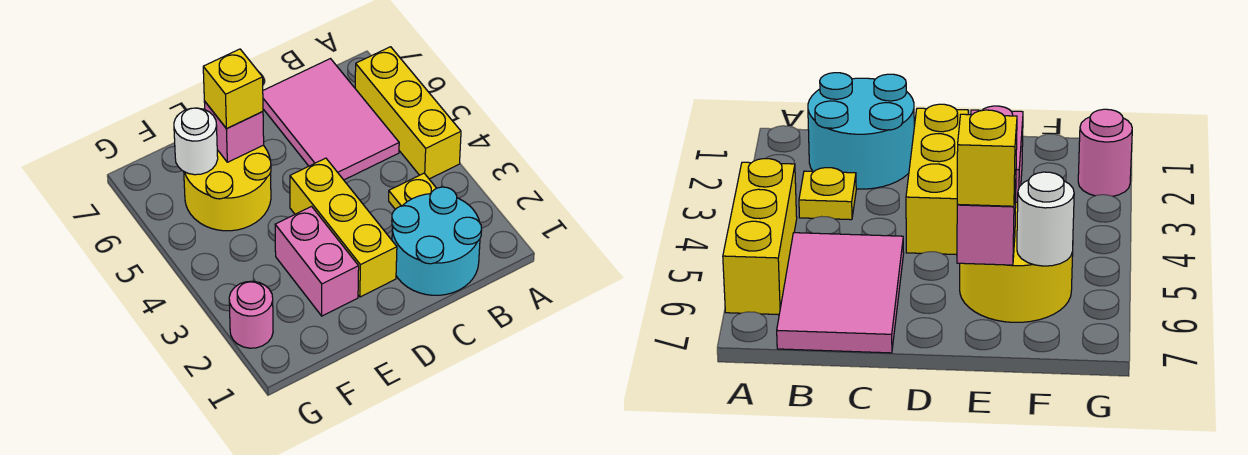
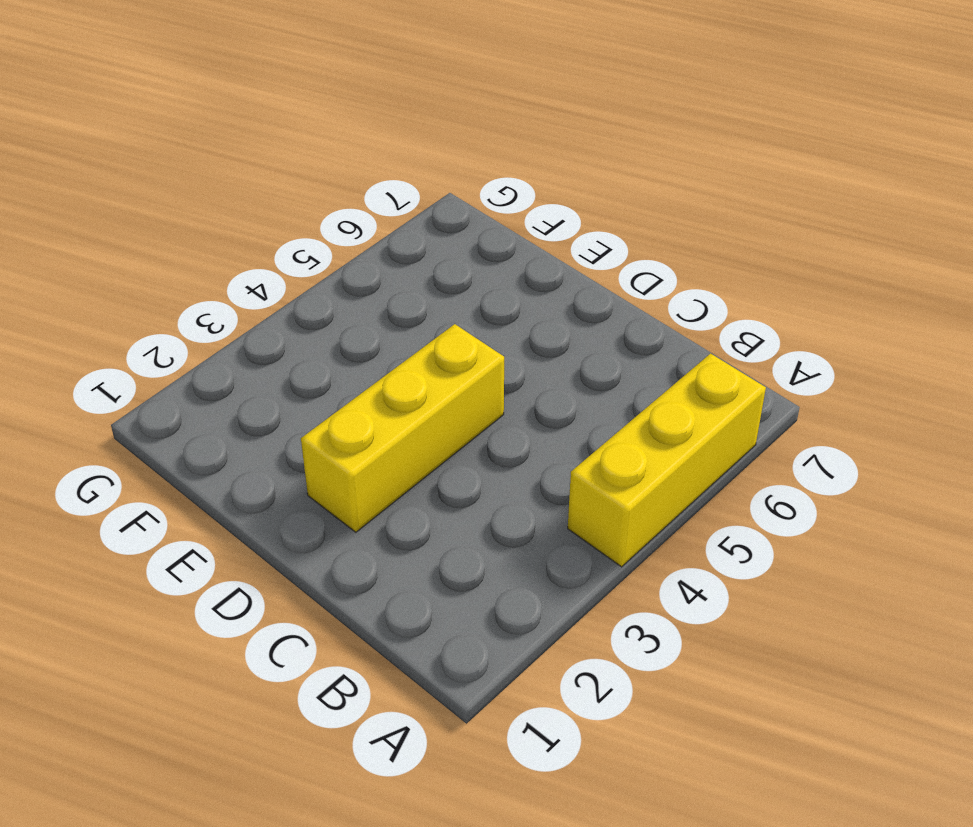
none -> cyan round brick B1:C2 level 1
none -> yellow plate B3 level 1

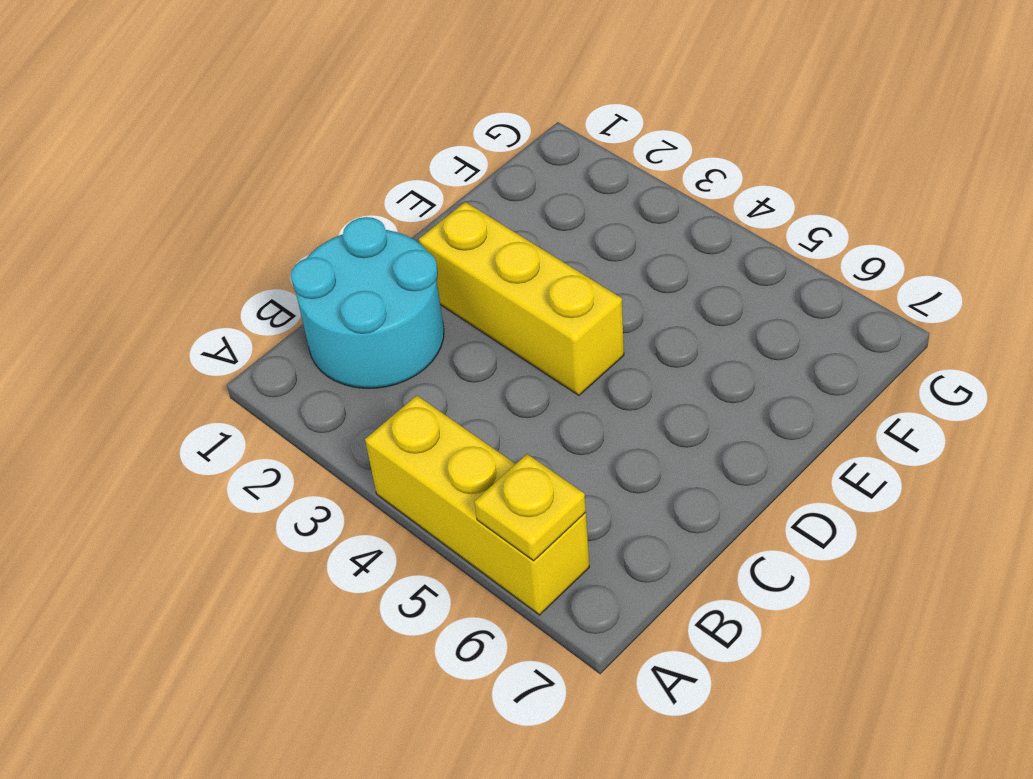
yellow plate A6 level 2 -> yellow plate B3 level 1
none -> pink tile B5:C7 level 1
none -> pink brick E2:E3 level 1

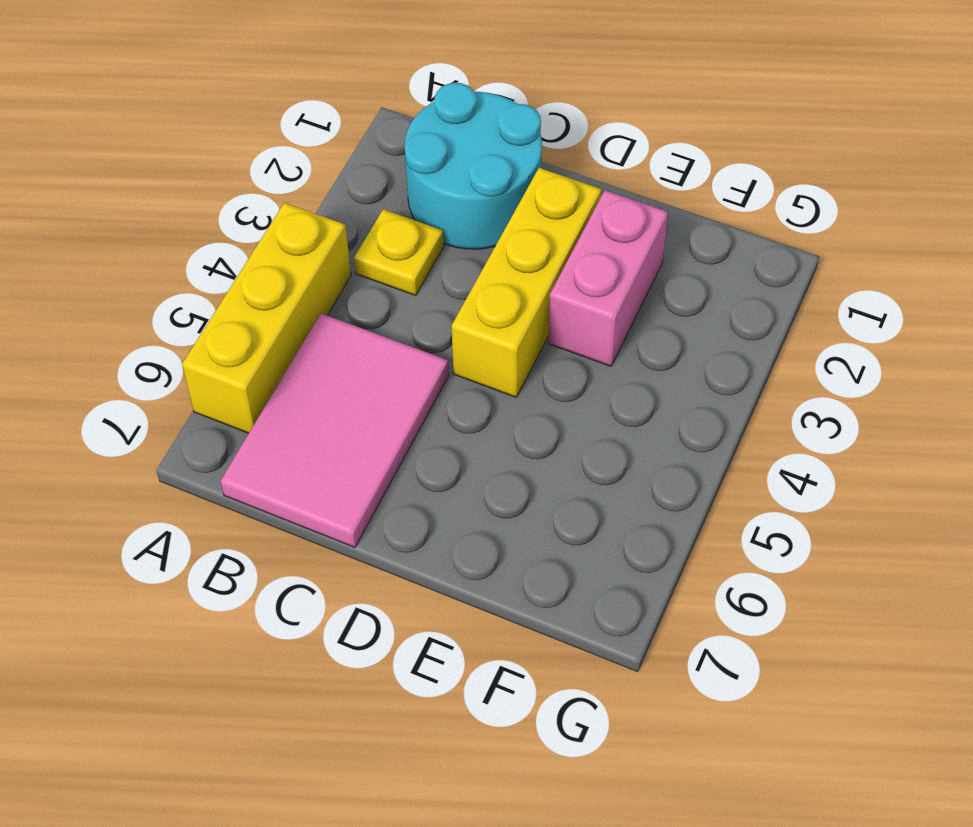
none -> yellow round brick E5:F6 level 1
none -> pink round brick G2 level 1

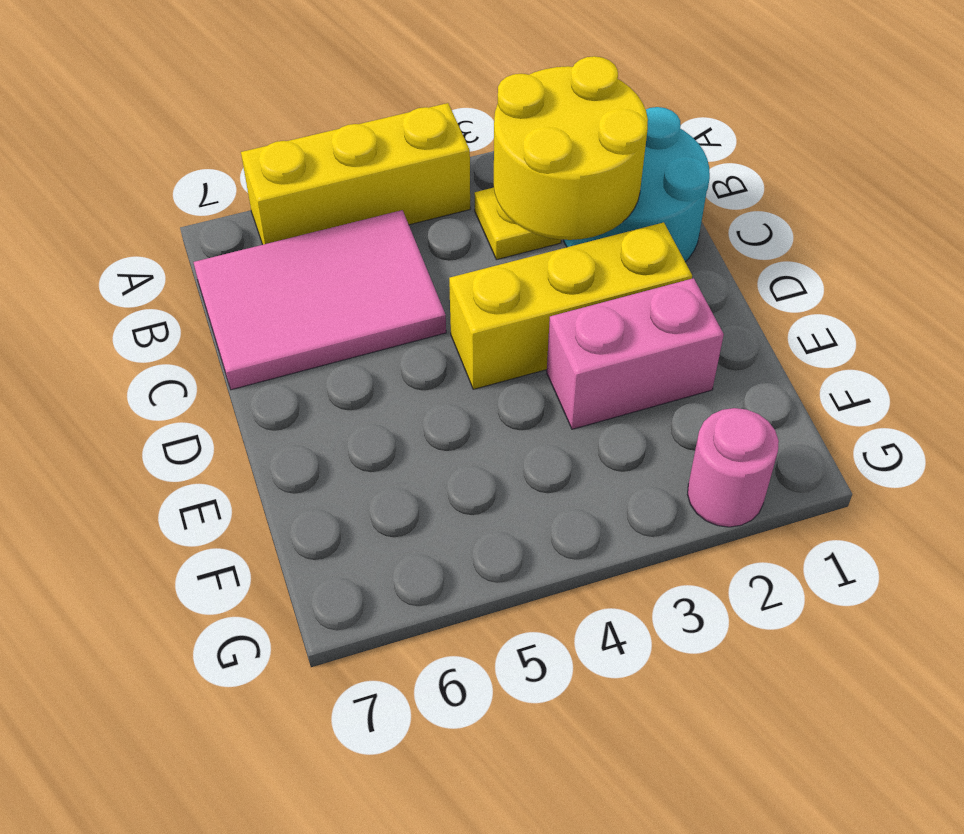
yellow round brick B2:C3 level 2 -> yellow round brick E5:F6 level 1
none -> pink brick E6 level 2
none -> white round brick F6 level 2

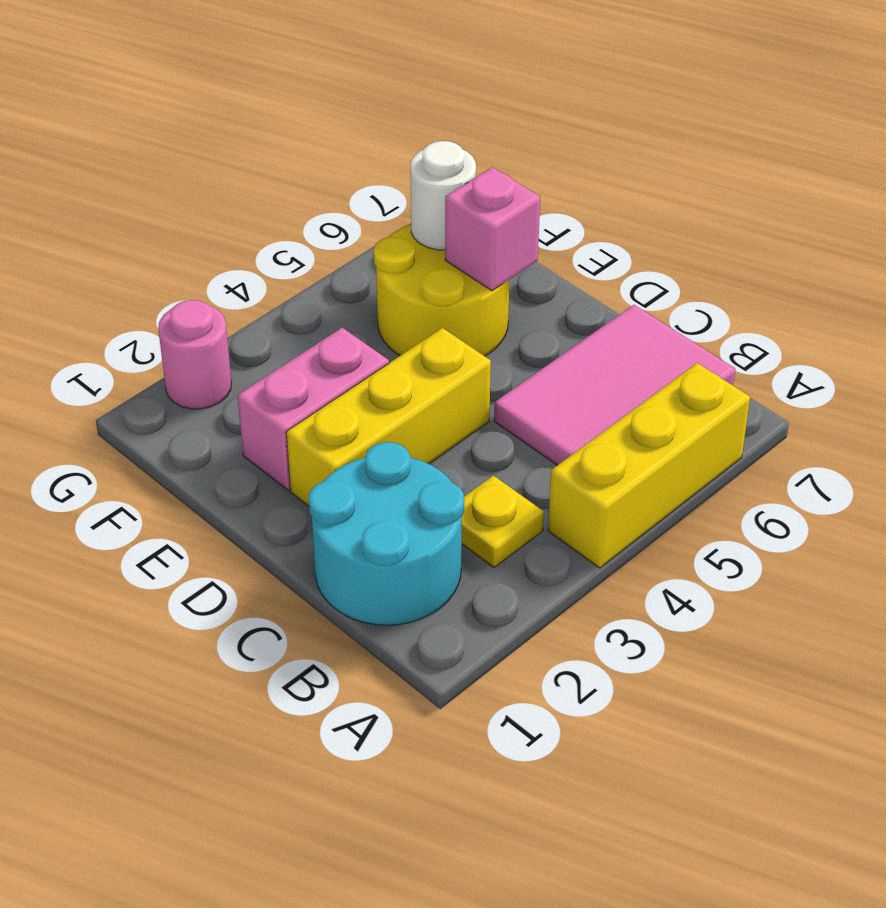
none -> yellow brick E6 level 3

